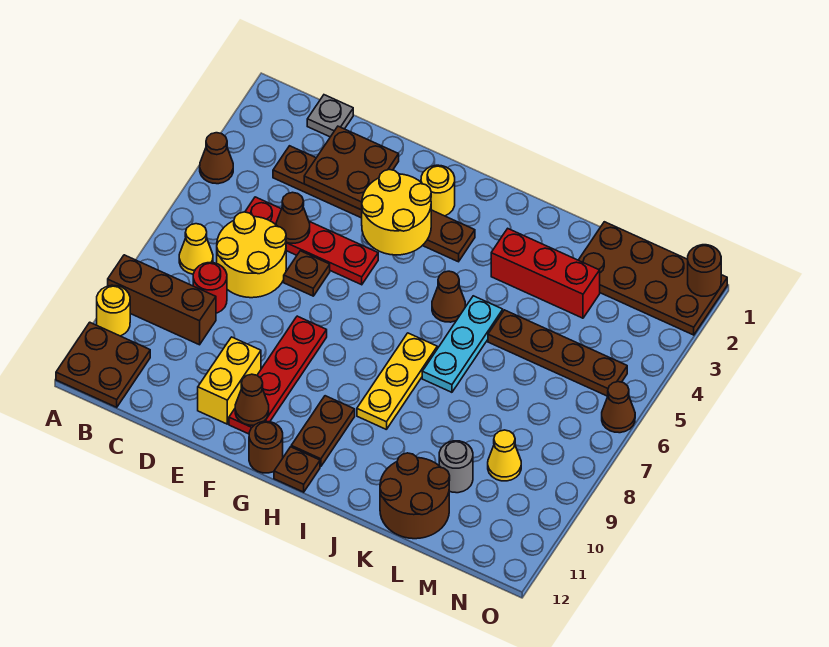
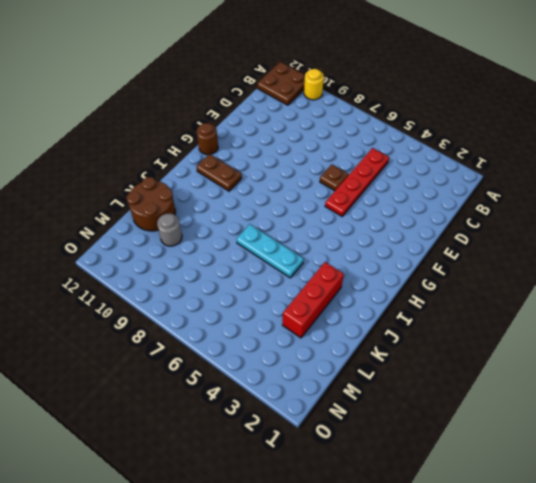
none -> brown cone A4 level 1
none -> brown brick A9:C9 level 1
none -> yellow cone B7 level 1
none -> grey plate C1 level 1

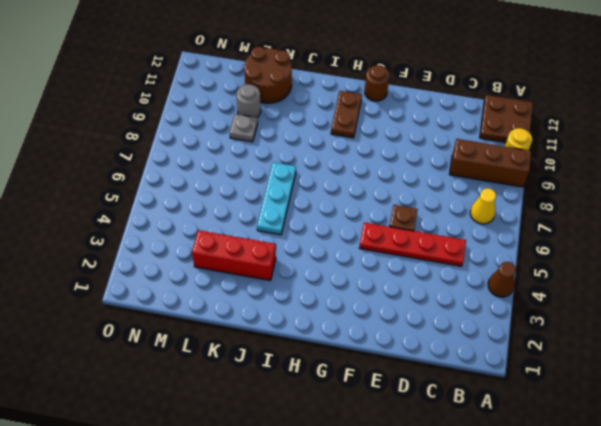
grey plate L9 level 1 -> grey plate C1 level 1
none -> brown plate C3:H3 level 1
none -> yellow round brick C6:D7 level 1
none -> red round brick C8 level 1
none -> yellow brick E10:E11 level 1

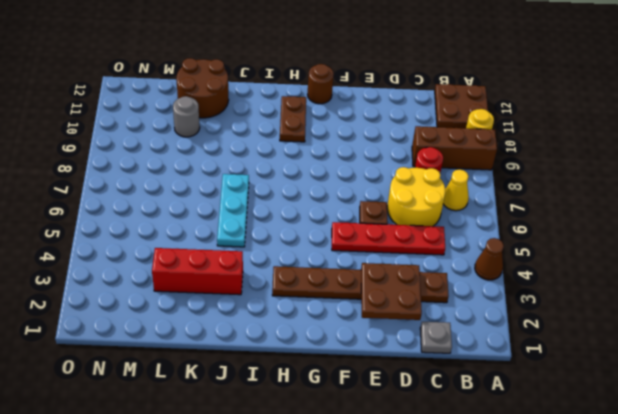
none -> yellow brick E10:E11 level 1
none -> red plate F8:F11 level 1
none -> yellow round brick G2 level 1
none -> brown plate H12 level 1

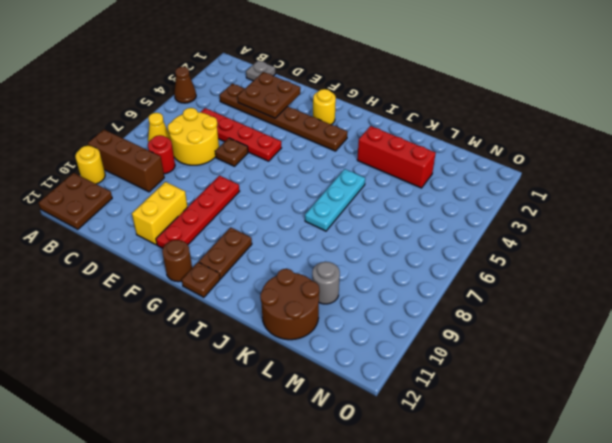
none -> brown cone I5 level 1
none -> yellow plate I7:I9 level 1
none -> brown plate K5:N5 level 1
none -> brown plate L1:O2 level 1

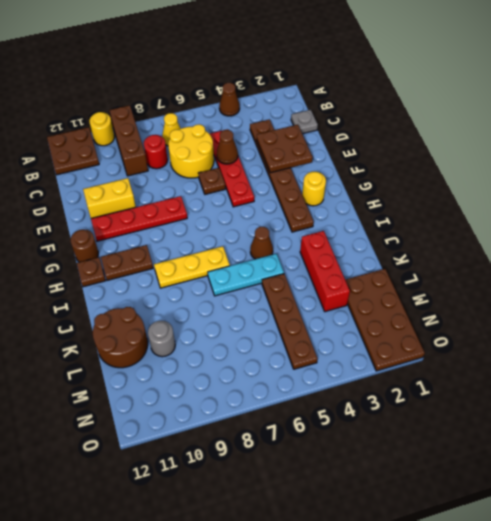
none -> yellow cone M9 level 1
none -> brown cone O6 level 1
none -> yellow round brick F3:G4 level 2
none -> brown cone F11 level 2

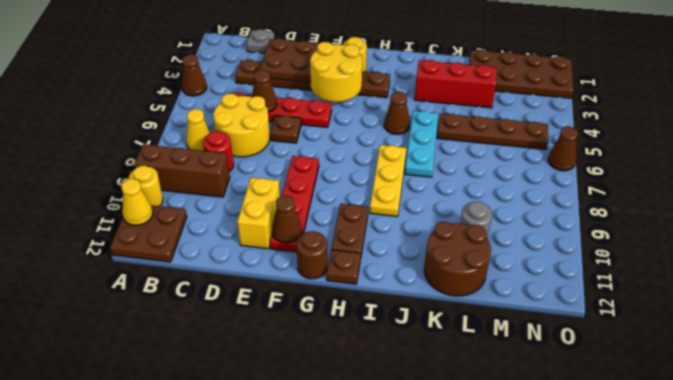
yellow cone A11 level 2 -> yellow cone M9 level 1
none -> brown round brick O1 level 2

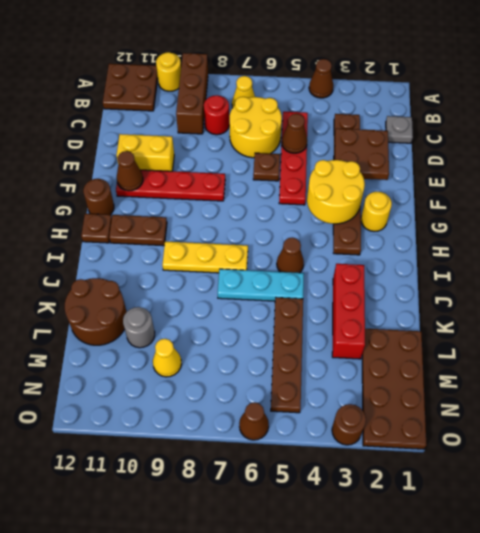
brown round brick O3 level 1 -> brown round brick O1 level 2

